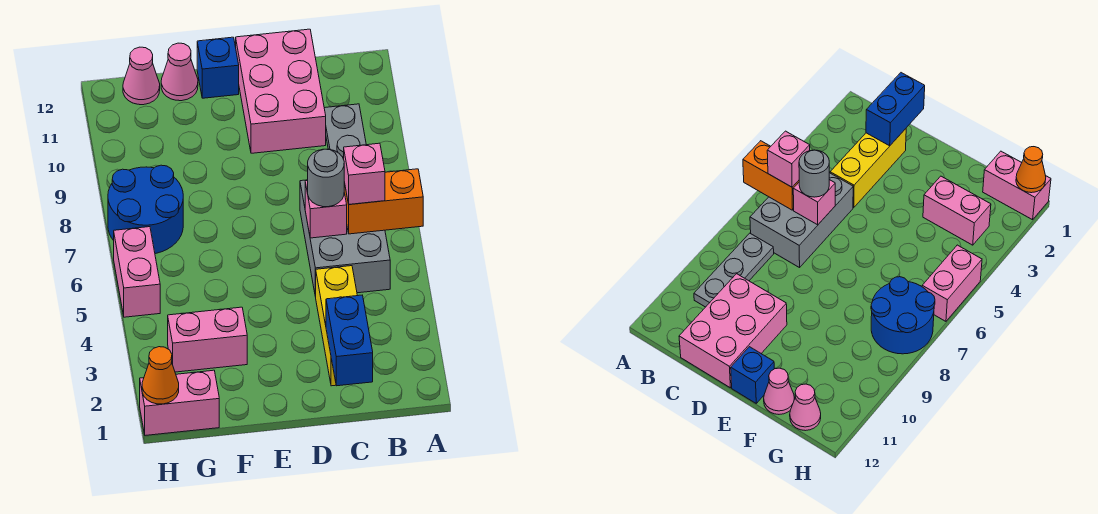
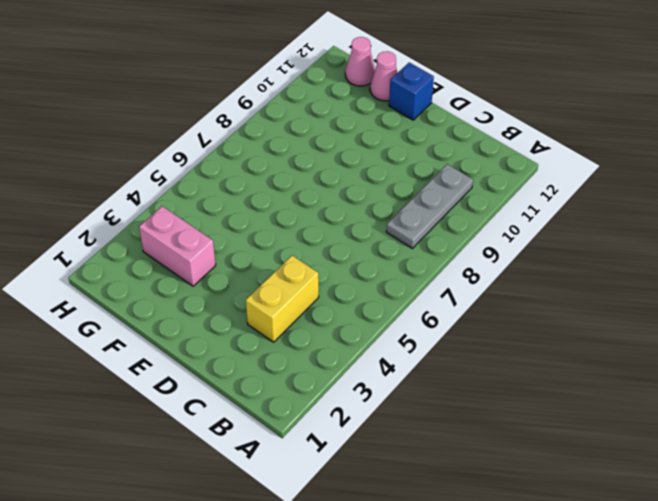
yellow brick C3:C4 level 1 -> yellow brick C2:C4 level 1
none -> grey brick B5:C7 level 1
none -> pink brick C10:D12 level 1
none -> pink brick G1:H1 level 1

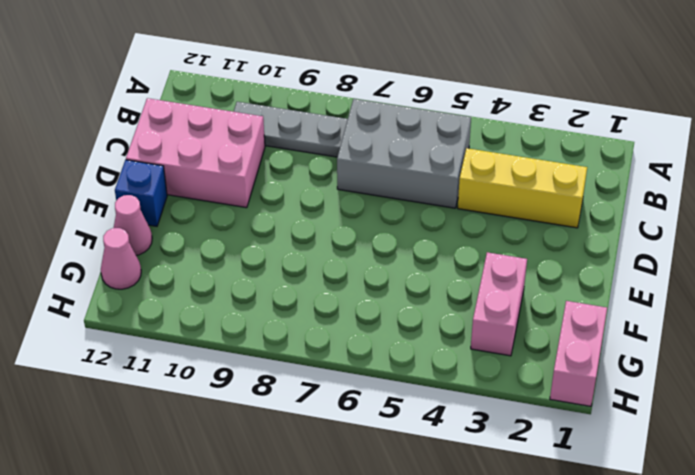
none -> blue round brick G7:H8 level 1
none -> pink brick H5:H6 level 1
none -> orange brick A6:B6 level 2

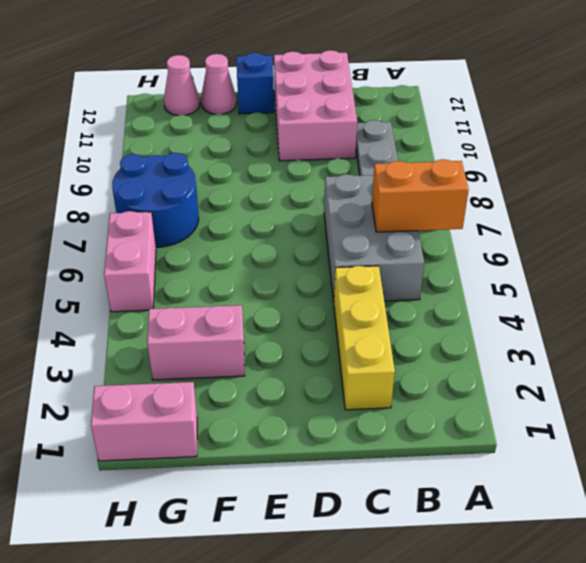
none -> blue brick C1:C2 level 2
none -> pink brick C6 level 2
none -> orange cone H1 level 2

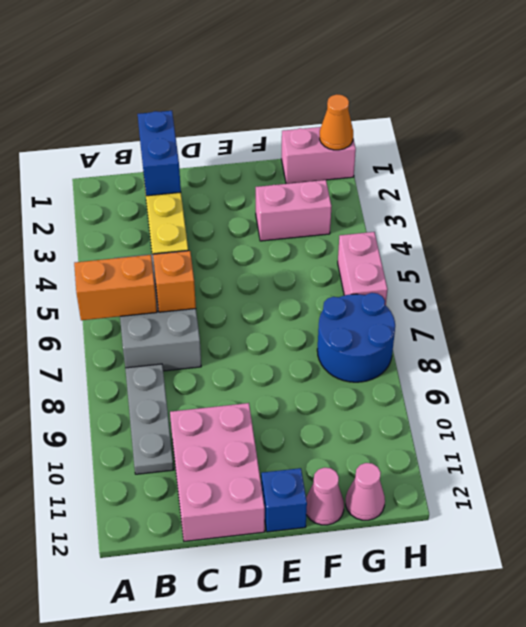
orange brick C6 level 2 -> pink brick C6 level 2
none -> pink brick B6 level 3
none -> grey round brick C6 level 3

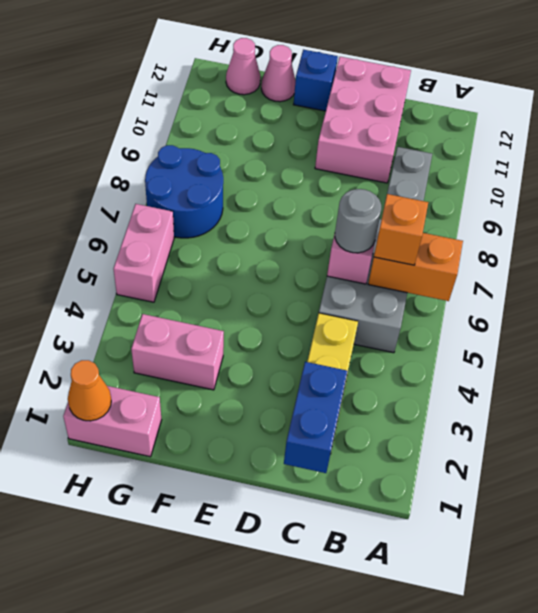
orange brick B6 level 3 -> pink brick B6 level 3

